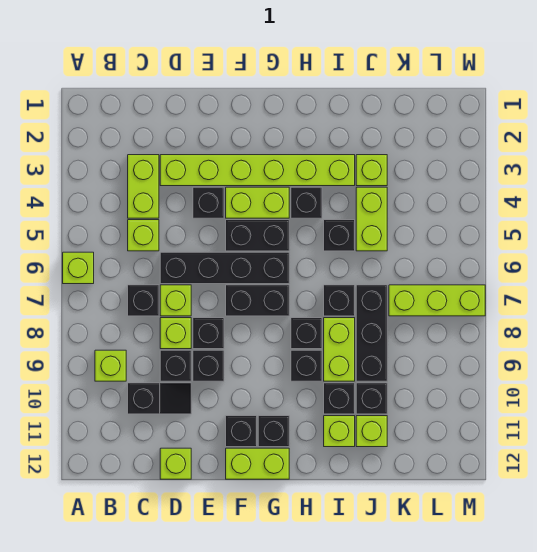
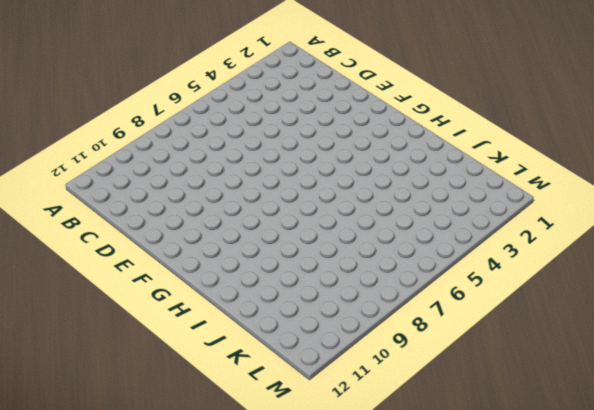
none -> lime brick A6 level 1
none -> lime brick B9 level 1
none -> lime brick C3:C4 level 1
none -> lime brick C5 level 1

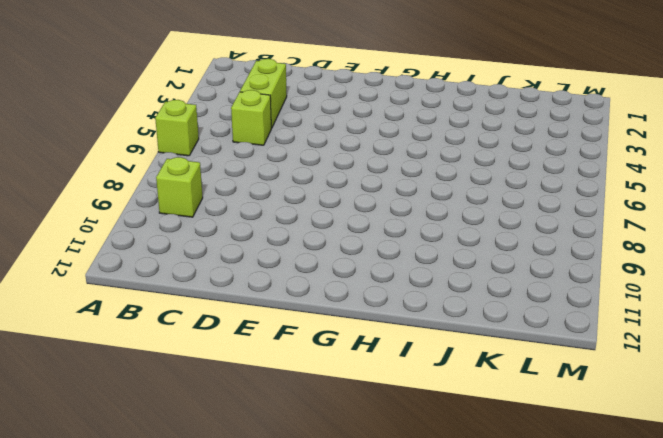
none -> black brick C7 level 1
none -> black slope C10:D10 level 1 top C
none -> lime brick D3:I3 level 1
none -> black brick D6:G6 level 1

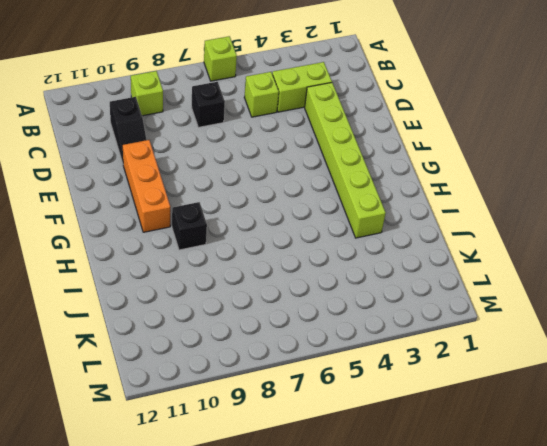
orange brick E10:G10 level 1 -> none
none -> black brick D6:G6 level 1
none -> lime brick D7 level 1
none -> lime brick D8 level 1
none -> black brick D9 level 1

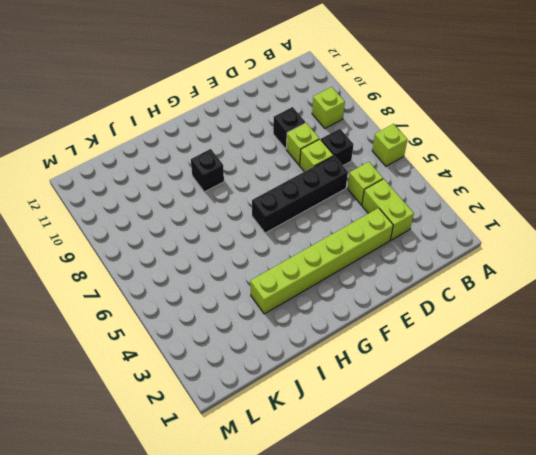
none -> black slope C10:D10 level 1 top C
none -> lime brick D12 level 1
none -> black brick E4 level 1
none -> black brick E8 level 1

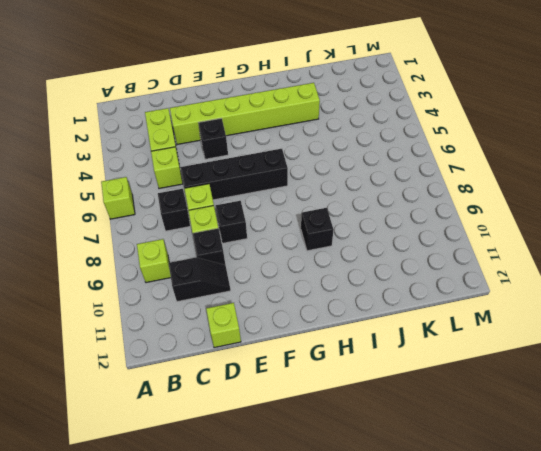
none -> black brick E9 level 1
none -> lime brick F4:G4 level 1
none -> black brick F5:G5 level 1
none -> black brick F7:G7 level 1

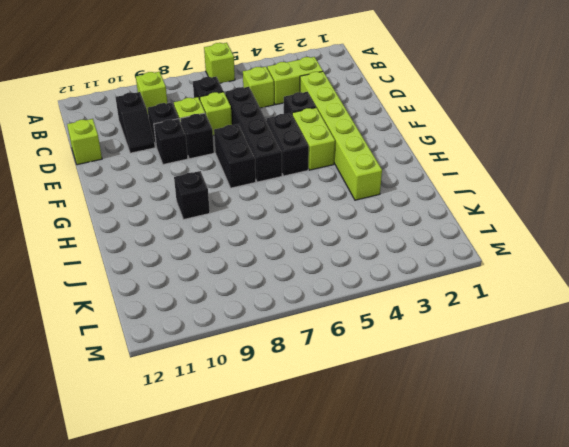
none -> black brick F11 level 1
none -> lime brick F12:G12 level 1
none -> black brick G11 level 1
none -> black brick H4 level 1

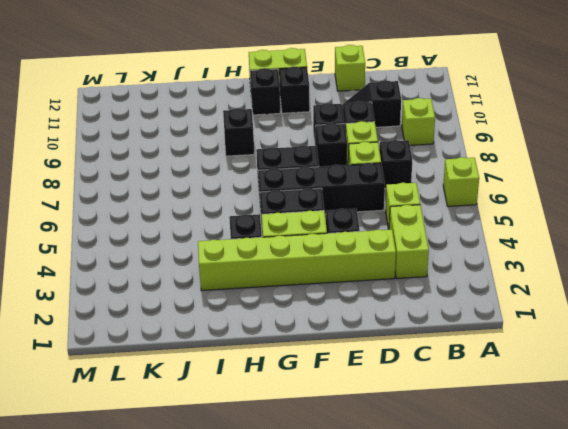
none -> black brick H8 level 1
none -> black brick I5 level 1
none -> black brick I7 level 1
none -> lime brick I8:I9 level 1

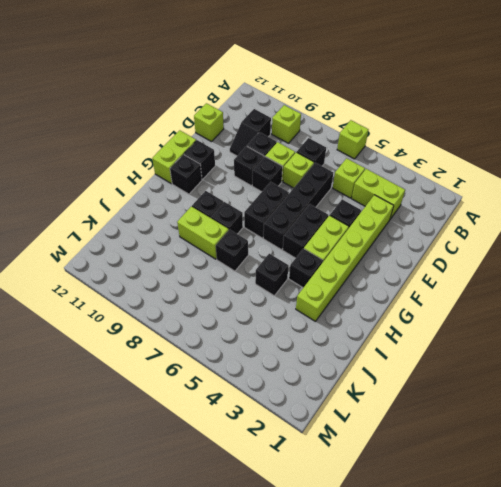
none -> black brick I10 level 1
none -> lime brick I11 level 1
none -> lime brick J3 level 1
none -> lime brick J4:J5 level 1

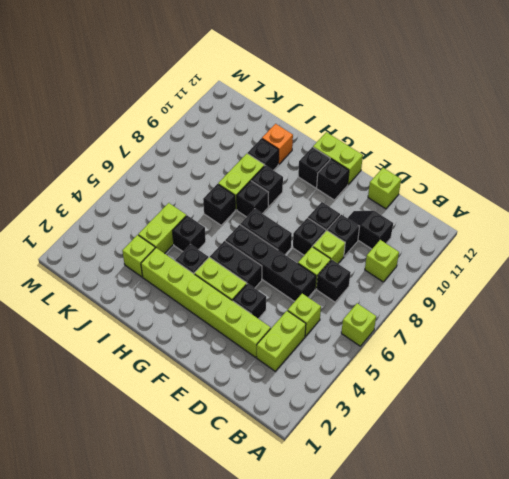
orange brick I11 level 1 -> lime brick I11 level 1
none -> black brick J7:J9 level 1
none -> black brick J10 level 1
none -> lime brick J11 level 1
none -> lime brick K7:M7 level 1

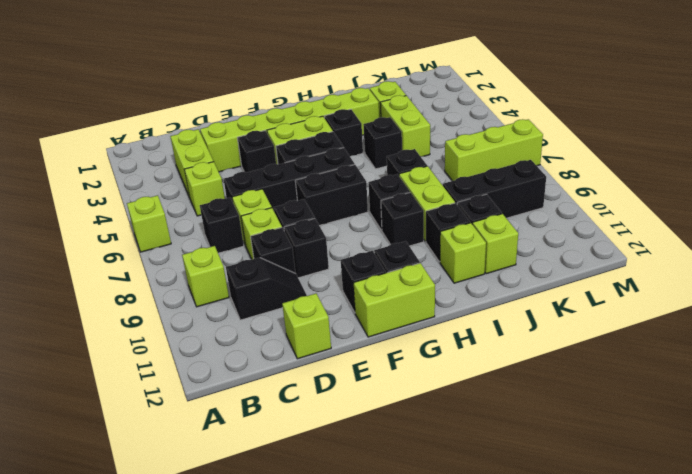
black brick J9:L9 level 1 -> black brick J7:J9 level 1

